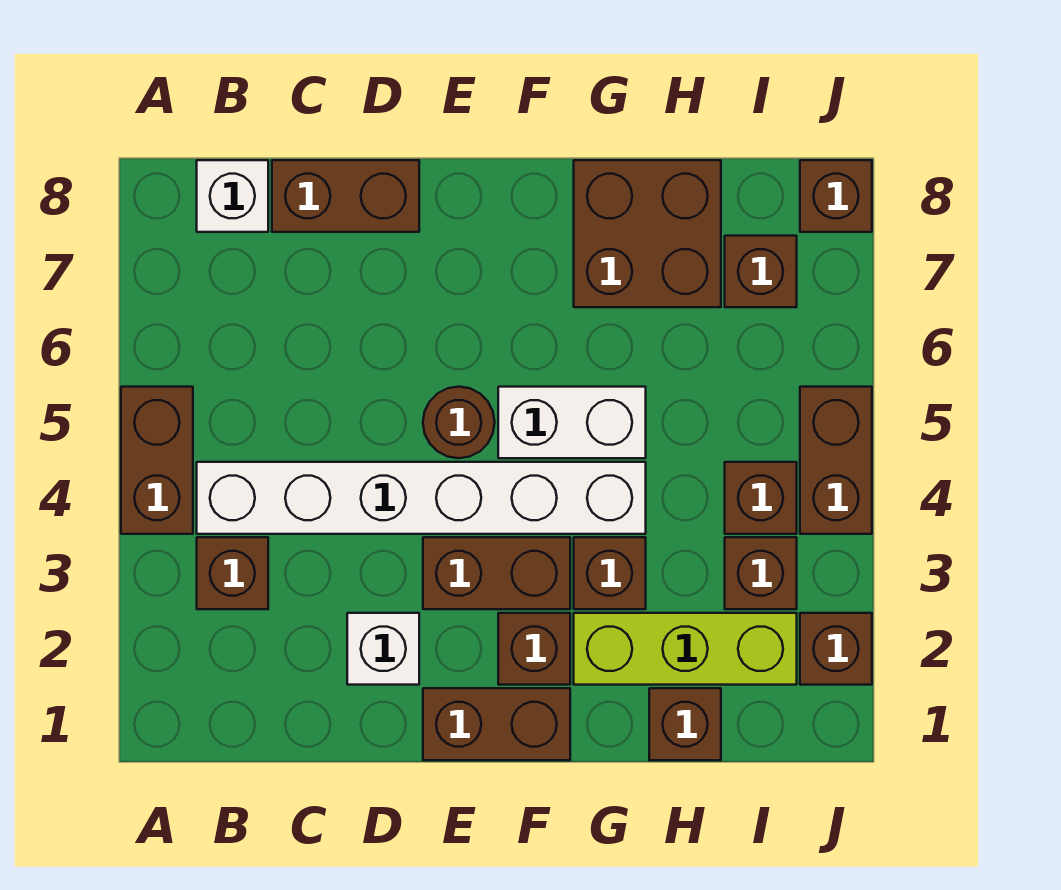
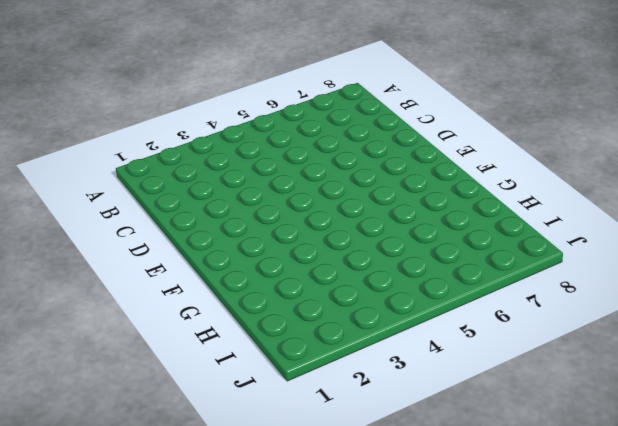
none -> brown brick A4:A5 level 1
none -> brown brick B3 level 1
none -> white brick B4:G4 level 1

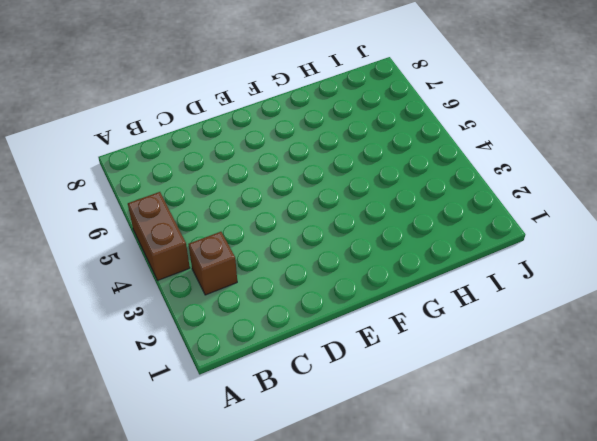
none -> white brick B4:G4 level 1
none -> white brick B8 level 1
none -> brown brick C8:D8 level 1

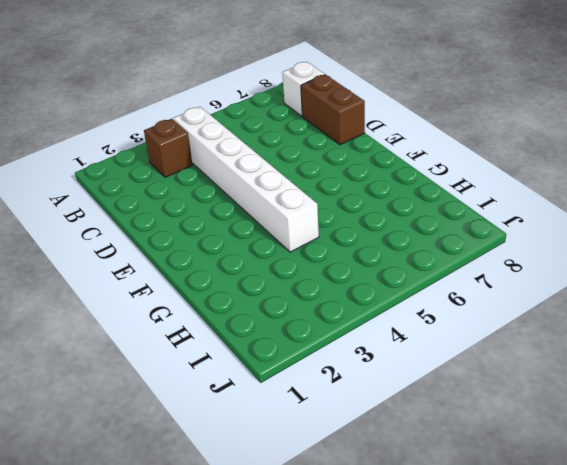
none -> brown brick A4:A5 level 1
none -> white brick D2 level 1
none -> brown brick E1:F1 level 1

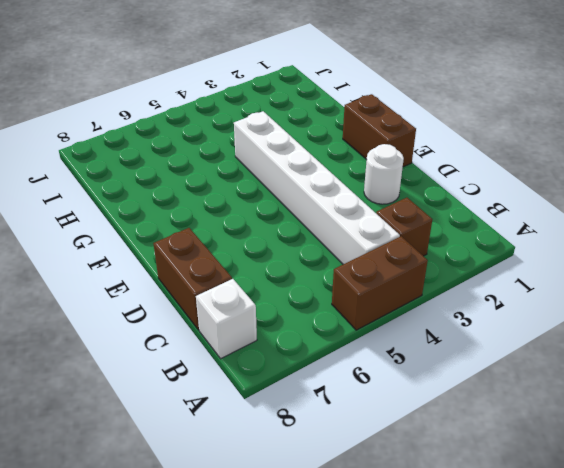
white round brick D2 level 1 -> white brick D2 level 1
none -> brown brick E3:F3 level 1
none -> brown round brick E5 level 1
none -> brown brick F2 level 1

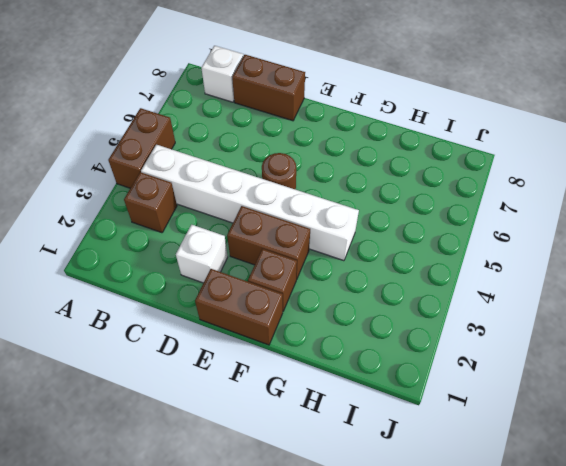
none -> white brick F5:G5 level 1
none -> lime brick G2:I2 level 1
none -> brown brick G3 level 1

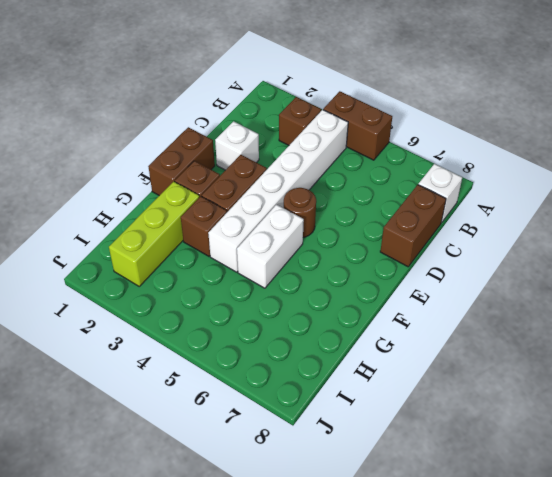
none -> brown brick G7:H8 level 1
none -> brown brick H1 level 1
none -> brown brick I3 level 1

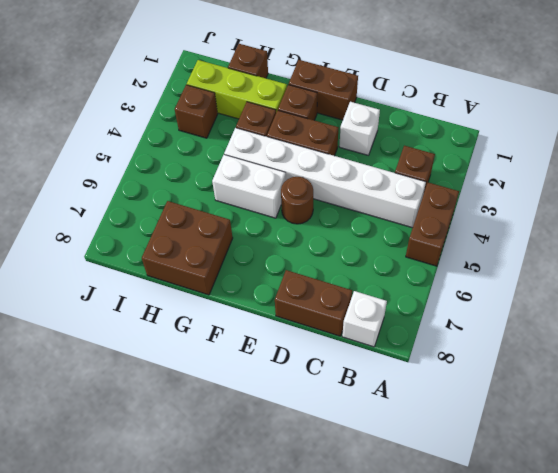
none -> brown brick I4 level 1
none -> brown brick I7 level 1
none -> brown brick J2 level 1

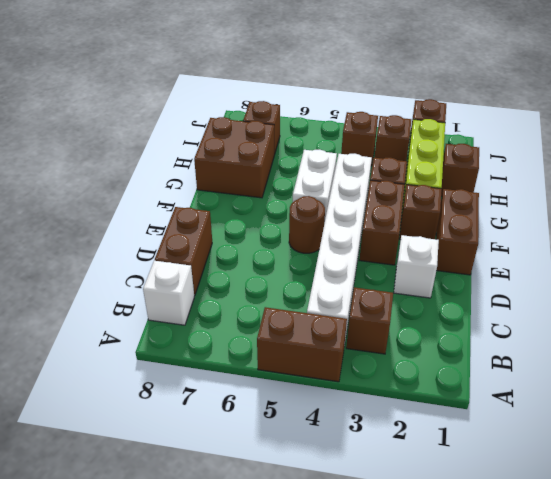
none -> brown brick J4:J5 level 1
none -> brown brick J8 level 1

